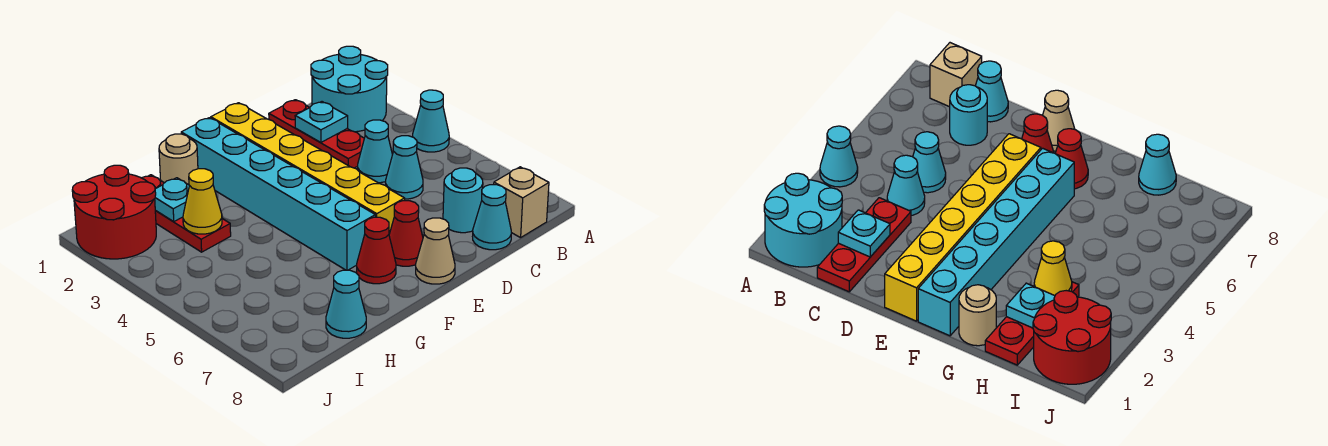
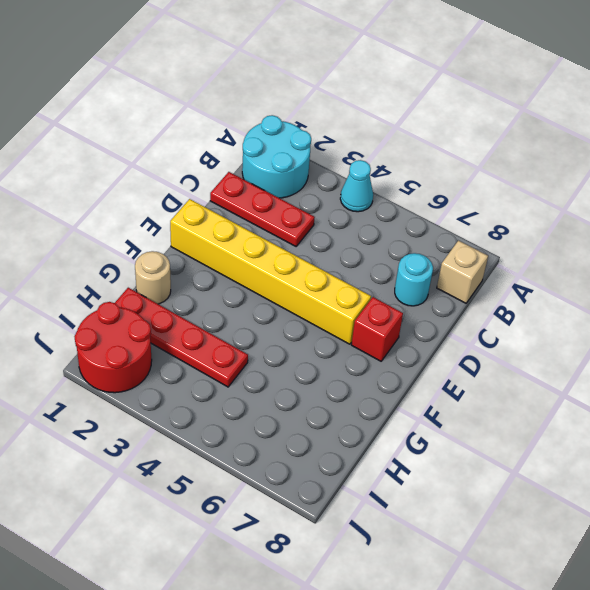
red brick E7 level 1 -> red cone E7 level 1
red plate H1:H4 level 1 -> red plate H1:H3 level 1
none -> cyan cone C4 level 1
none -> cyan cone C5 level 1
none -> cyan cone C8 level 1

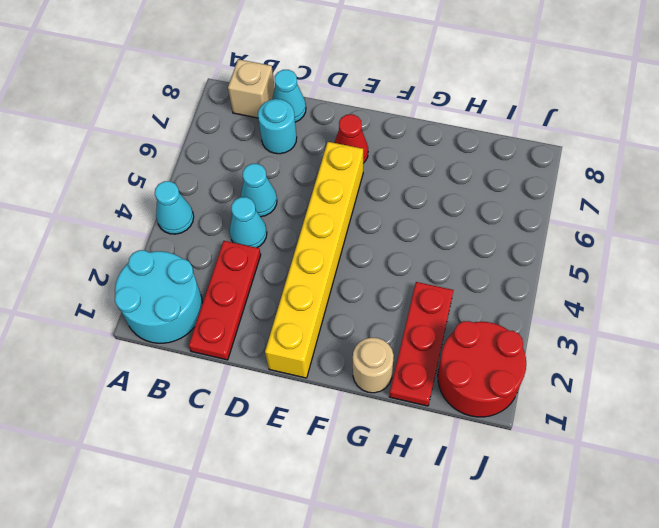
none -> tan cone E8 level 1
none -> cyan brick F1:F6 level 1
none -> red cone F7 level 1

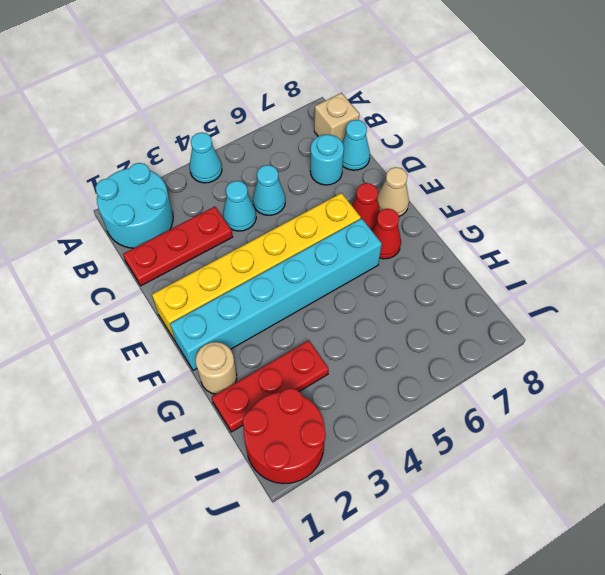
none -> cyan cone H8 level 1
none -> cyan plate C2 level 2
none -> cyan plate H2 level 2

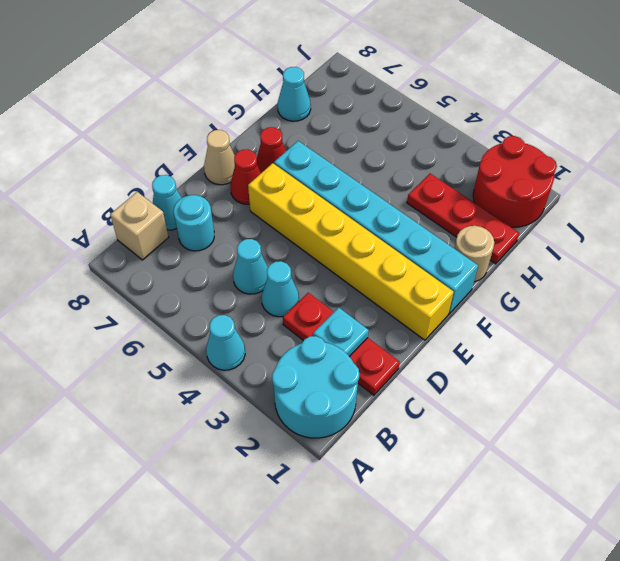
none -> cyan plate H2 level 2
none -> yellow cone H3 level 2

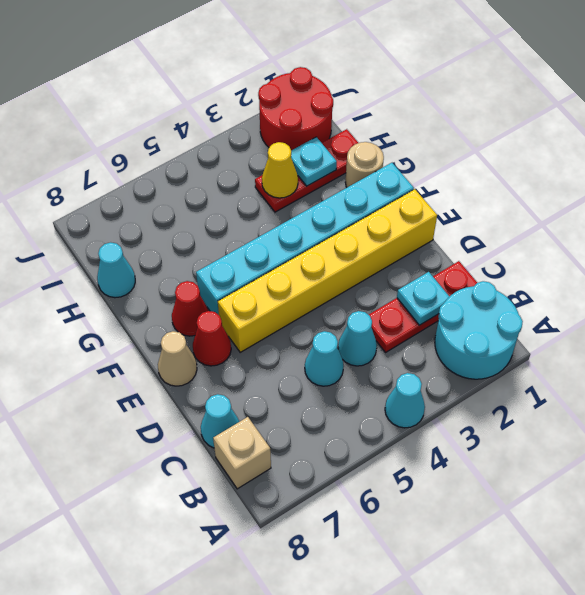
none -> cyan round brick C7 level 1

